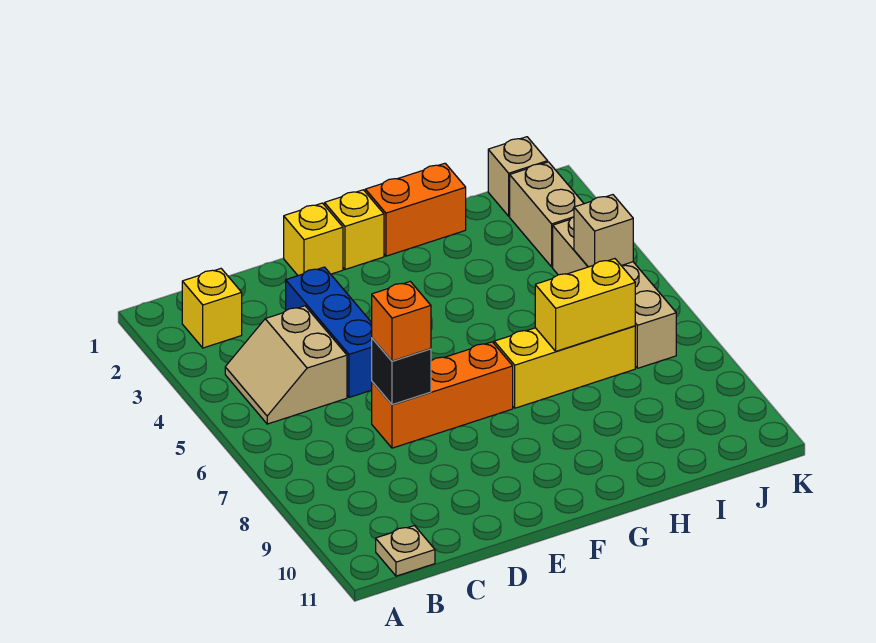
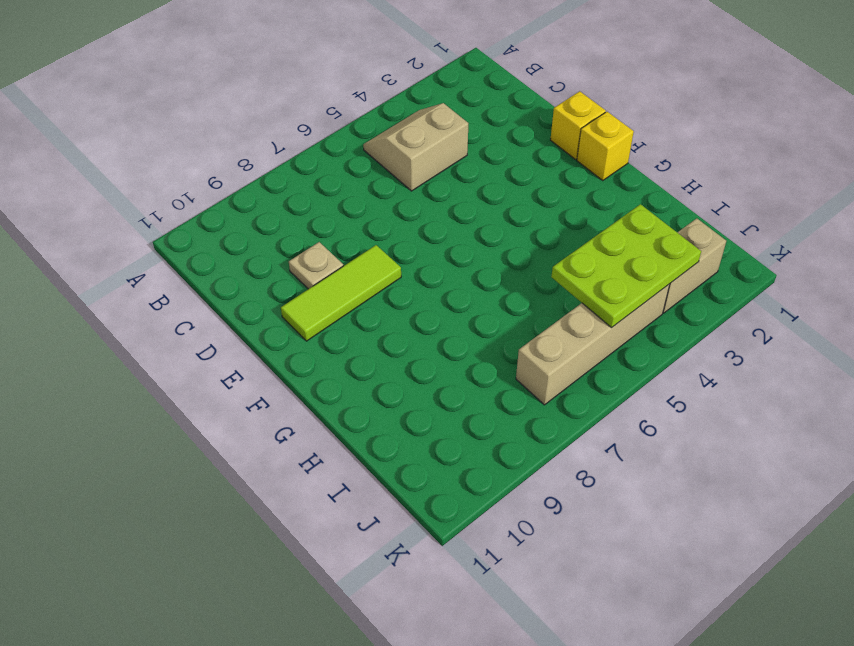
tan plate D9 level 1 -> tan plate B11 level 1
lime tile E8:E10 level 1 -> none
lime plate I3:J5 level 2 -> tan brick J5 level 2
none -> yellow brick B2 level 1
none -> blue brick D3:D5 level 1
none -> orange brick D7:F7 level 1

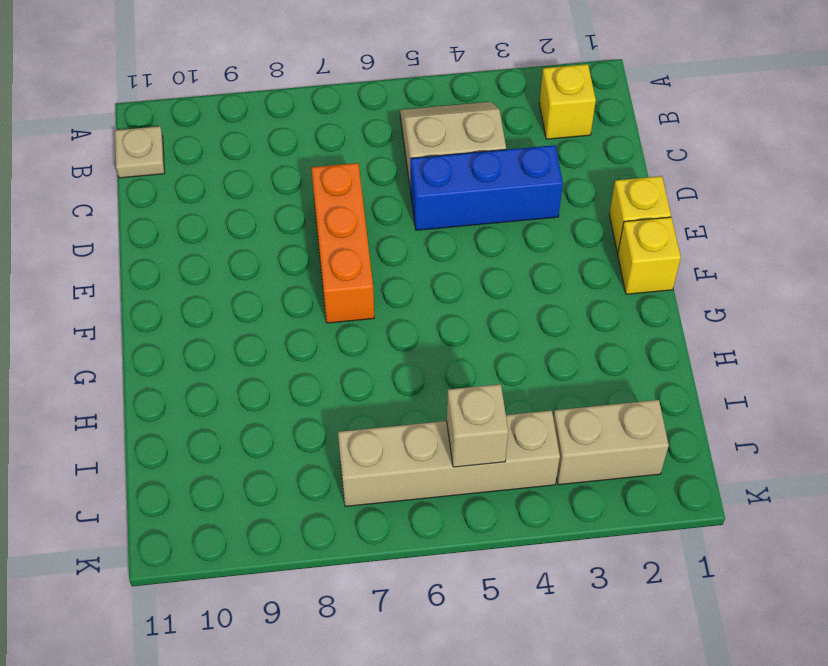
none -> orange brick G1:H1 level 1
none -> yellow brick G7:I7 level 1
none -> tan brick J1 level 1

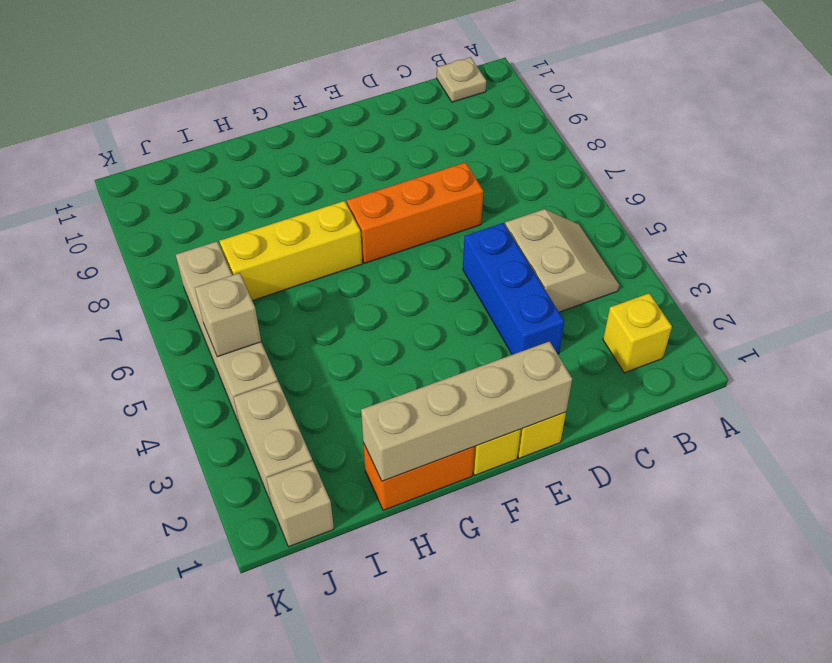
tan brick E1:H1 level 2 -> none
none -> black brick D7 level 2
none -> yellow brick H7:I7 level 2
none -> orange brick D7 level 3

